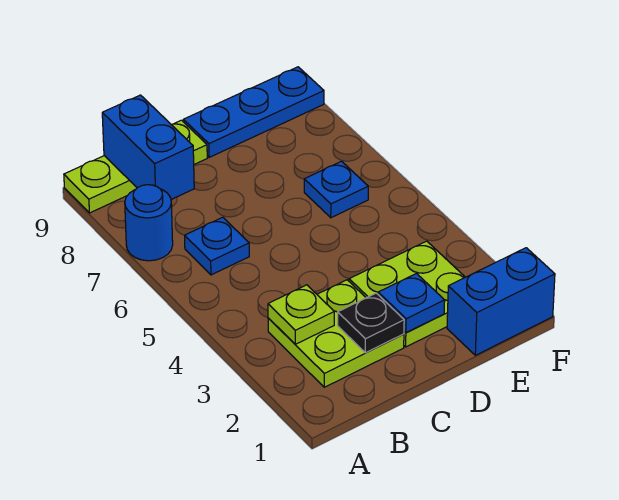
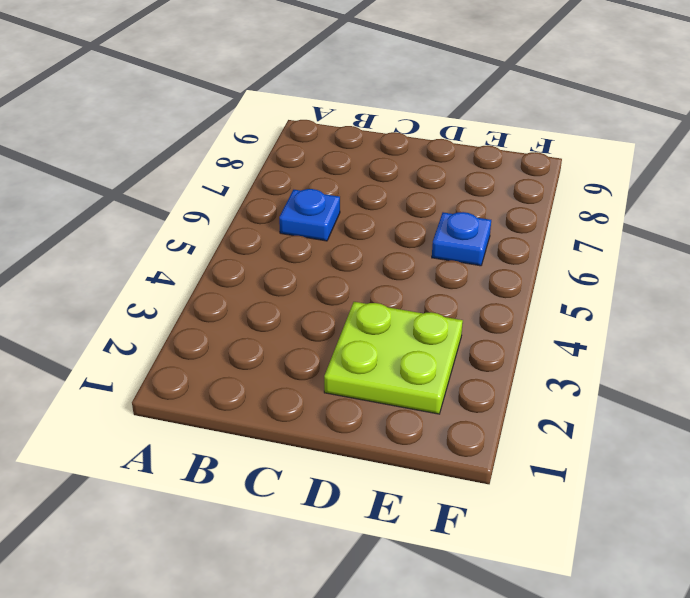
none -> blue round brick A7 level 1
none -> lime plate A9:C9 level 1
none -> lime plate B2:C3 level 1

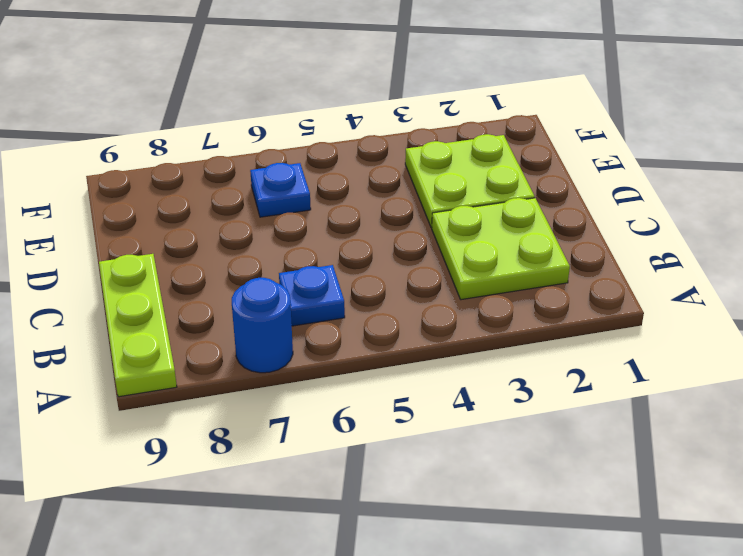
none -> blue plate D9:F9 level 1
none -> blue brick E1:F1 level 1
none -> lime plate B3 level 2

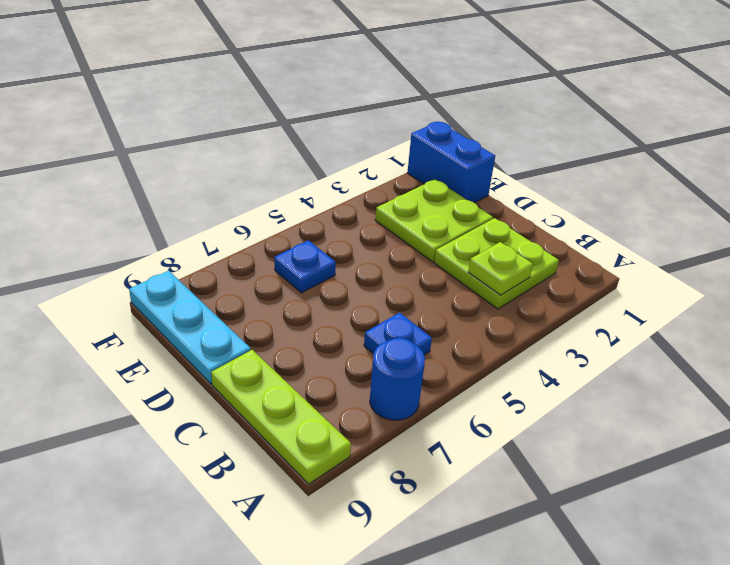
cyan plate D9:F9 level 1 -> blue plate D9:F9 level 1
none -> blue brick B8:B9 level 2
none -> black plate C2 level 2
none -> blue plate D2 level 2

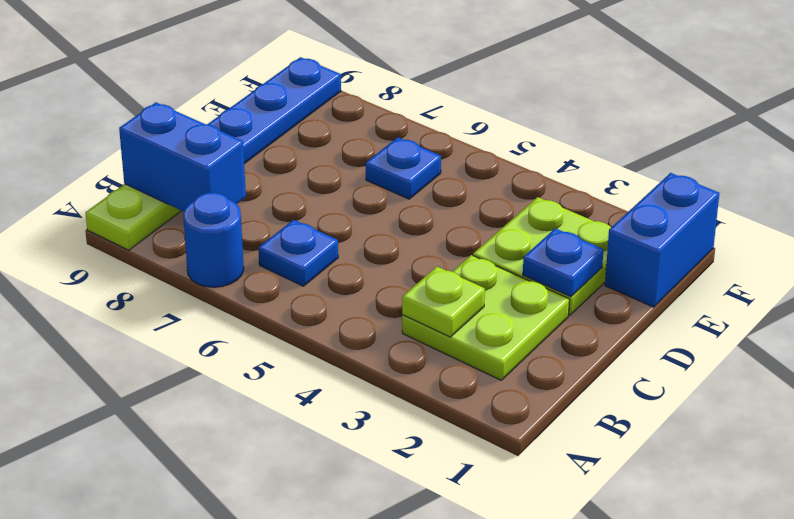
none -> black plate C2 level 2

